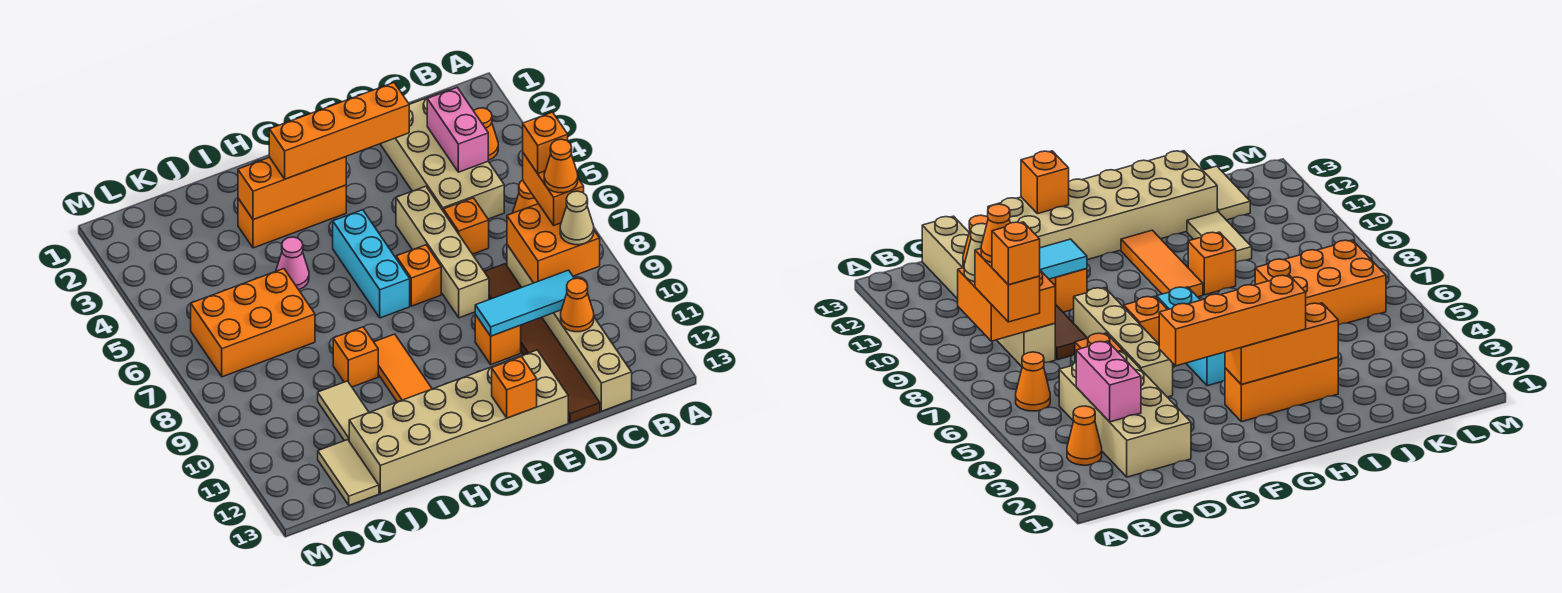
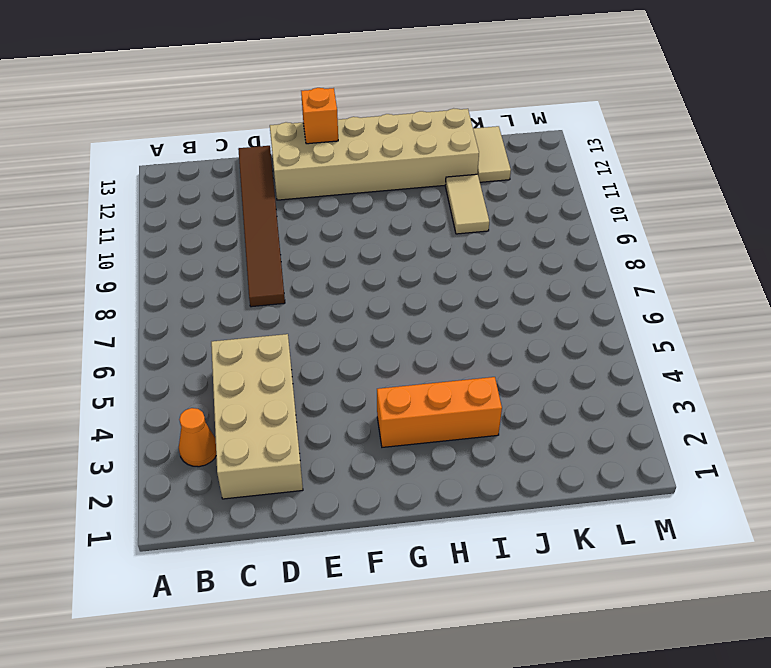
none -> orange cone B6 level 1
none -> tan brick C8:C13 level 1
none -> orange brick D6 level 1

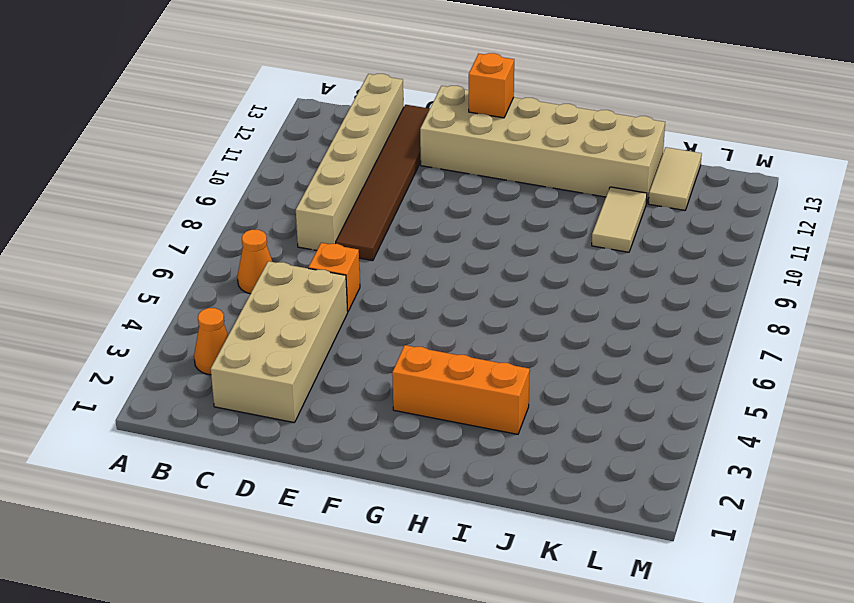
none -> tan brick E5:E8 level 1
none -> orange brick E10 level 1
none -> orange brick F7 level 1

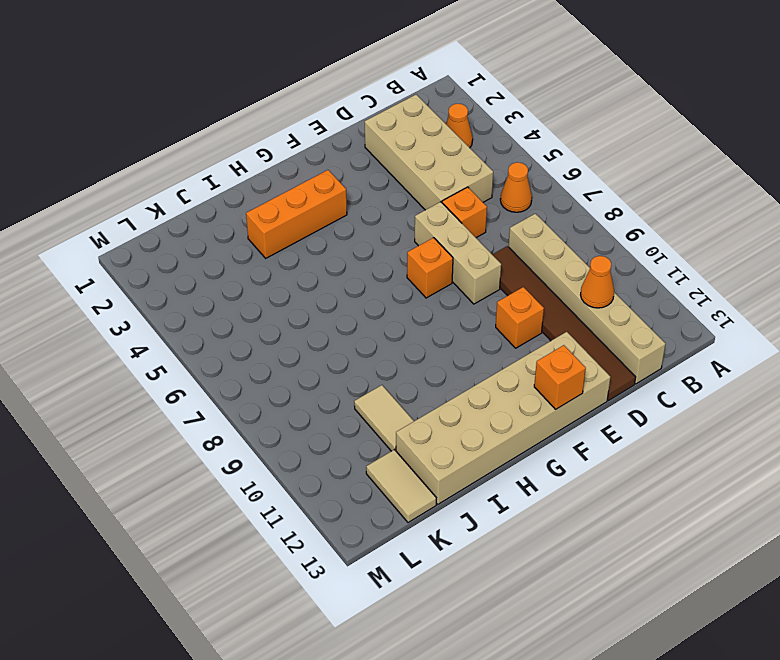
tan brick E6:E8 level 1 -> tan brick E5:E8 level 1
none -> cyan brick G5:G7 level 1
none -> orange tile H9:H11 level 1
none -> pink cone I5 level 1

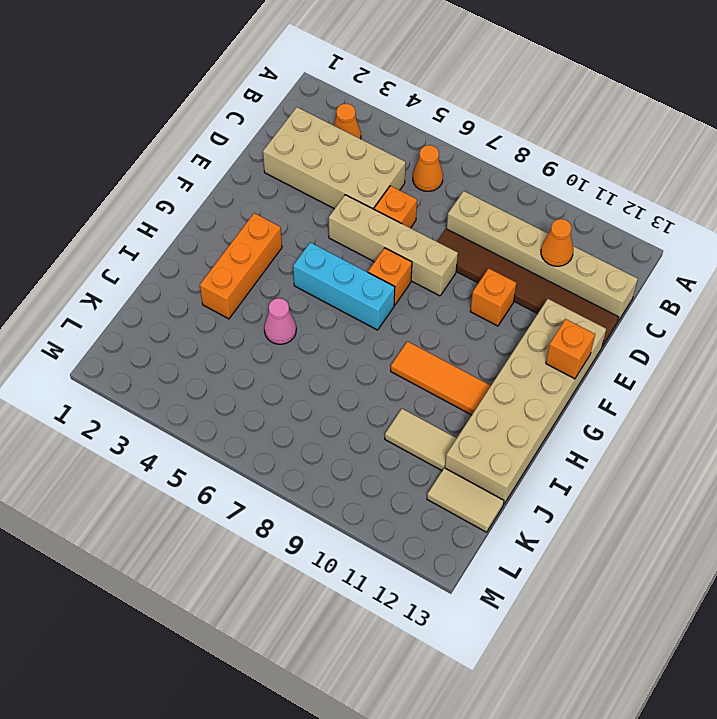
none -> orange brick I9 level 1
none -> orange brick J6:L7 level 1
none -> orange brick B8:C9 level 2

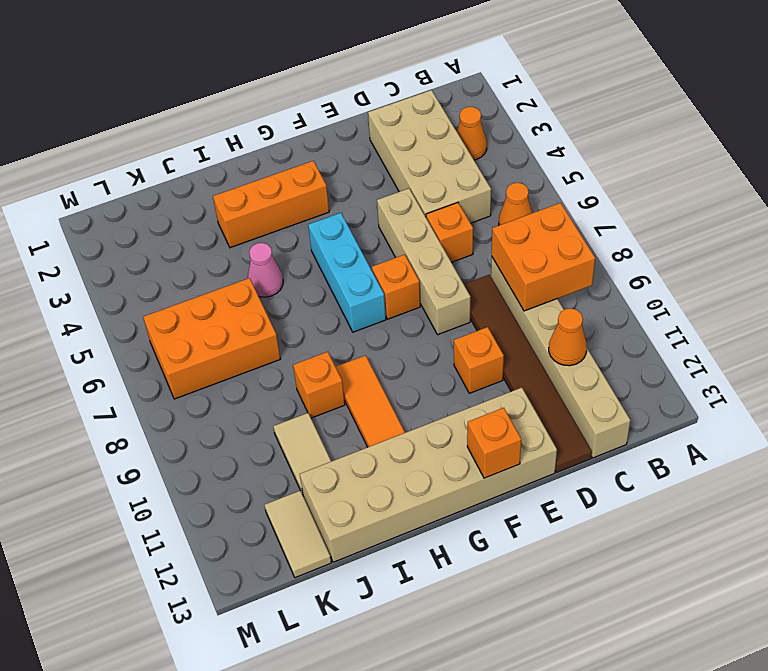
none -> pink brick C3:C4 level 2
none -> cyan tile C10:E10 level 2
none -> orange brick G3:I3 level 2

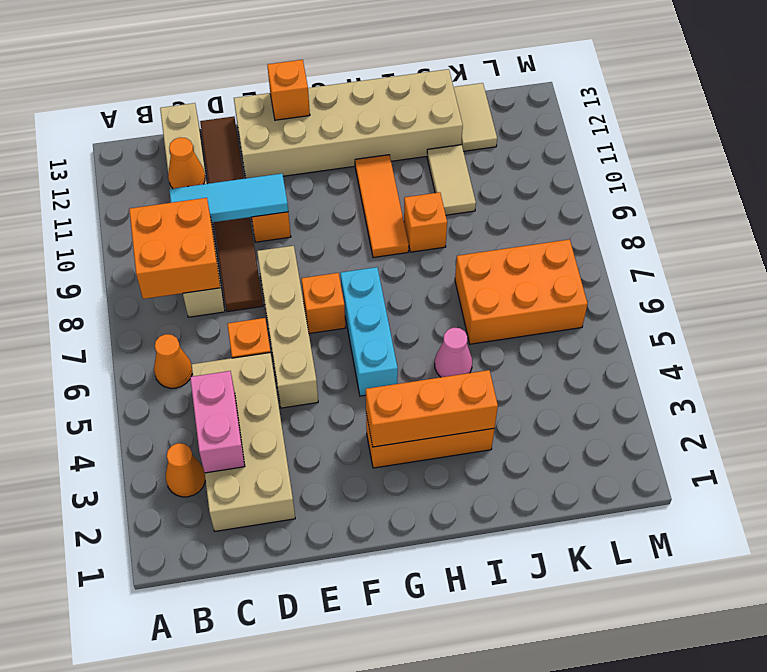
none -> orange brick B7:B8 level 3
none -> tan cone B9 level 3
none -> orange brick E3:H3 level 3

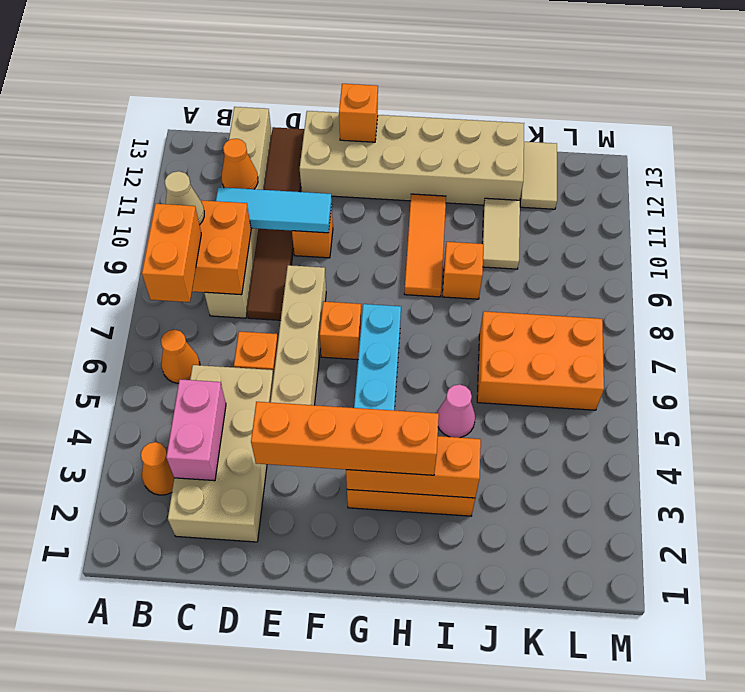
none -> orange brick B7 level 4
none -> orange cone B8 level 4

